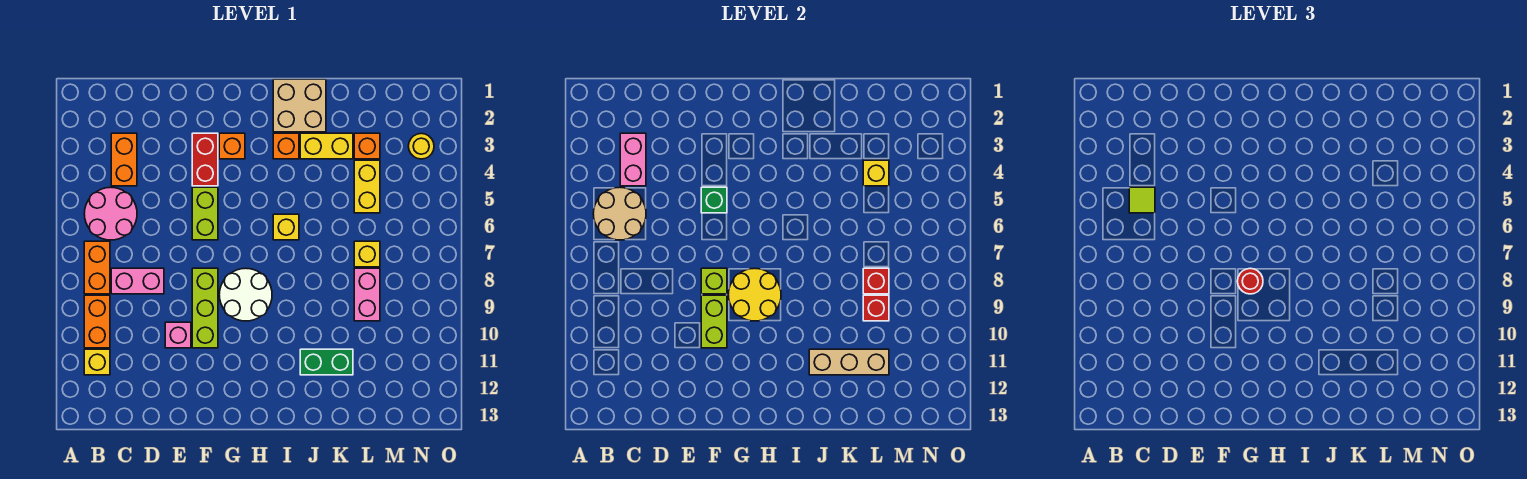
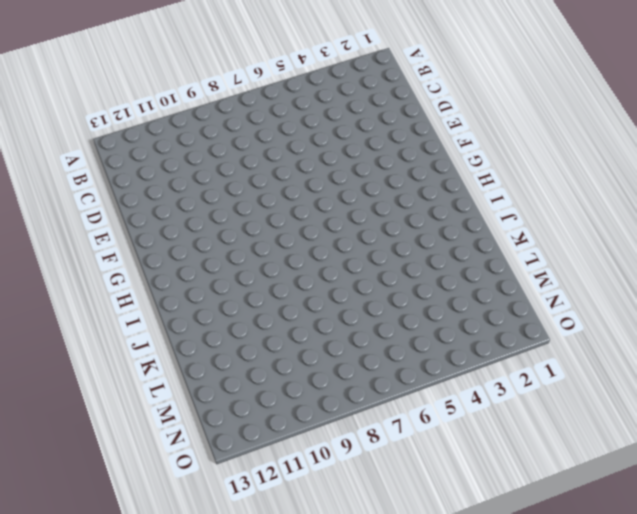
none -> pink round brick B5:C6 level 1
none -> orange brick B7:B8 level 1
none -> orange brick B9:B10 level 1
none -> yellow brick B11 level 1

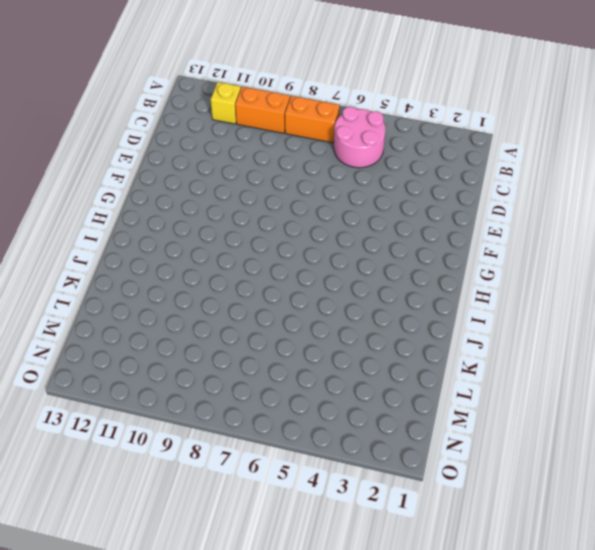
none -> orange brick C3:C4 level 1
none -> pink brick C8:D8 level 1
none -> pink brick E10 level 1
none -> red brick F3:F4 level 1

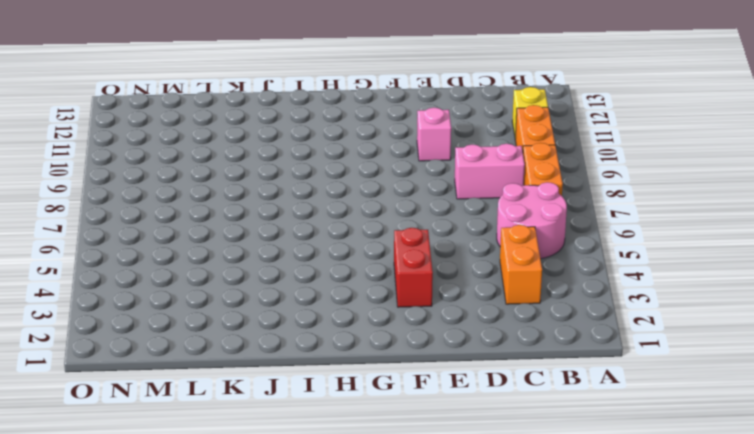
none -> lime brick F5:F6 level 1
none -> lime brick F8:F10 level 1
none -> orange brick G3 level 1
none -> white round brick G8:H9 level 1

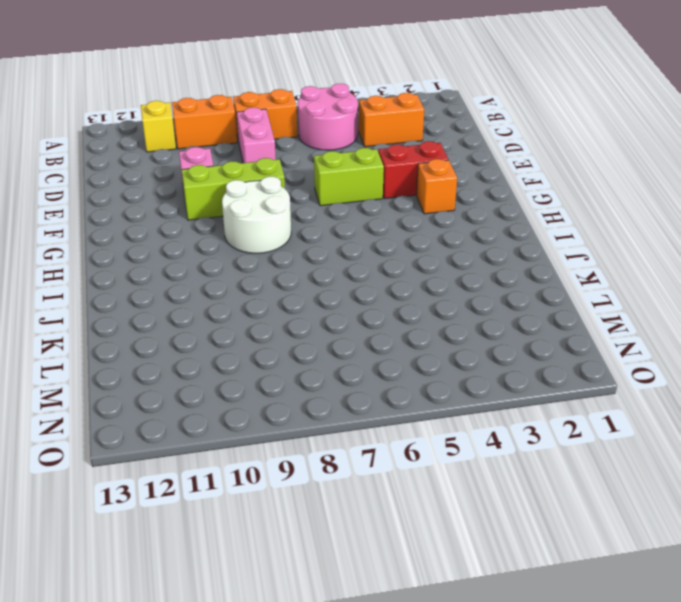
none -> tan brick I1:J2 level 1
none -> orange brick I3 level 1
none -> yellow brick I6 level 1
none -> yellow brick J3:K3 level 1

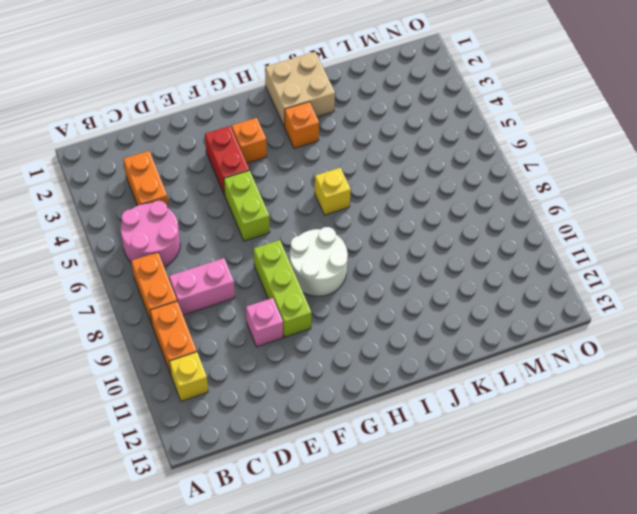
none -> yellow brick J3:K3 level 1
none -> green brick J11:K11 level 1
none -> orange brick L3 level 1
none -> yellow brick L4:L5 level 1

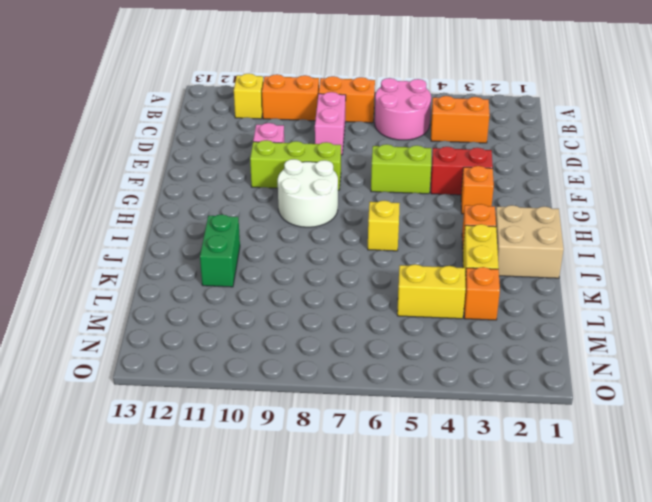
none -> yellow brick L7 level 1
none -> pink brick L8:L9 level 1
none -> yellow round brick N3 level 1
none -> tan round brick B5:C6 level 2

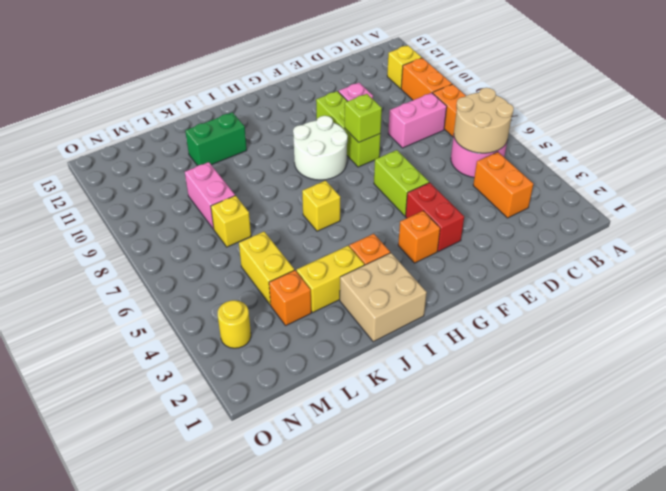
none -> pink brick C3:C4 level 2
none -> green brick F5 level 2
none -> lime brick F9:F10 level 2
none -> yellow round brick G8:H9 level 2

